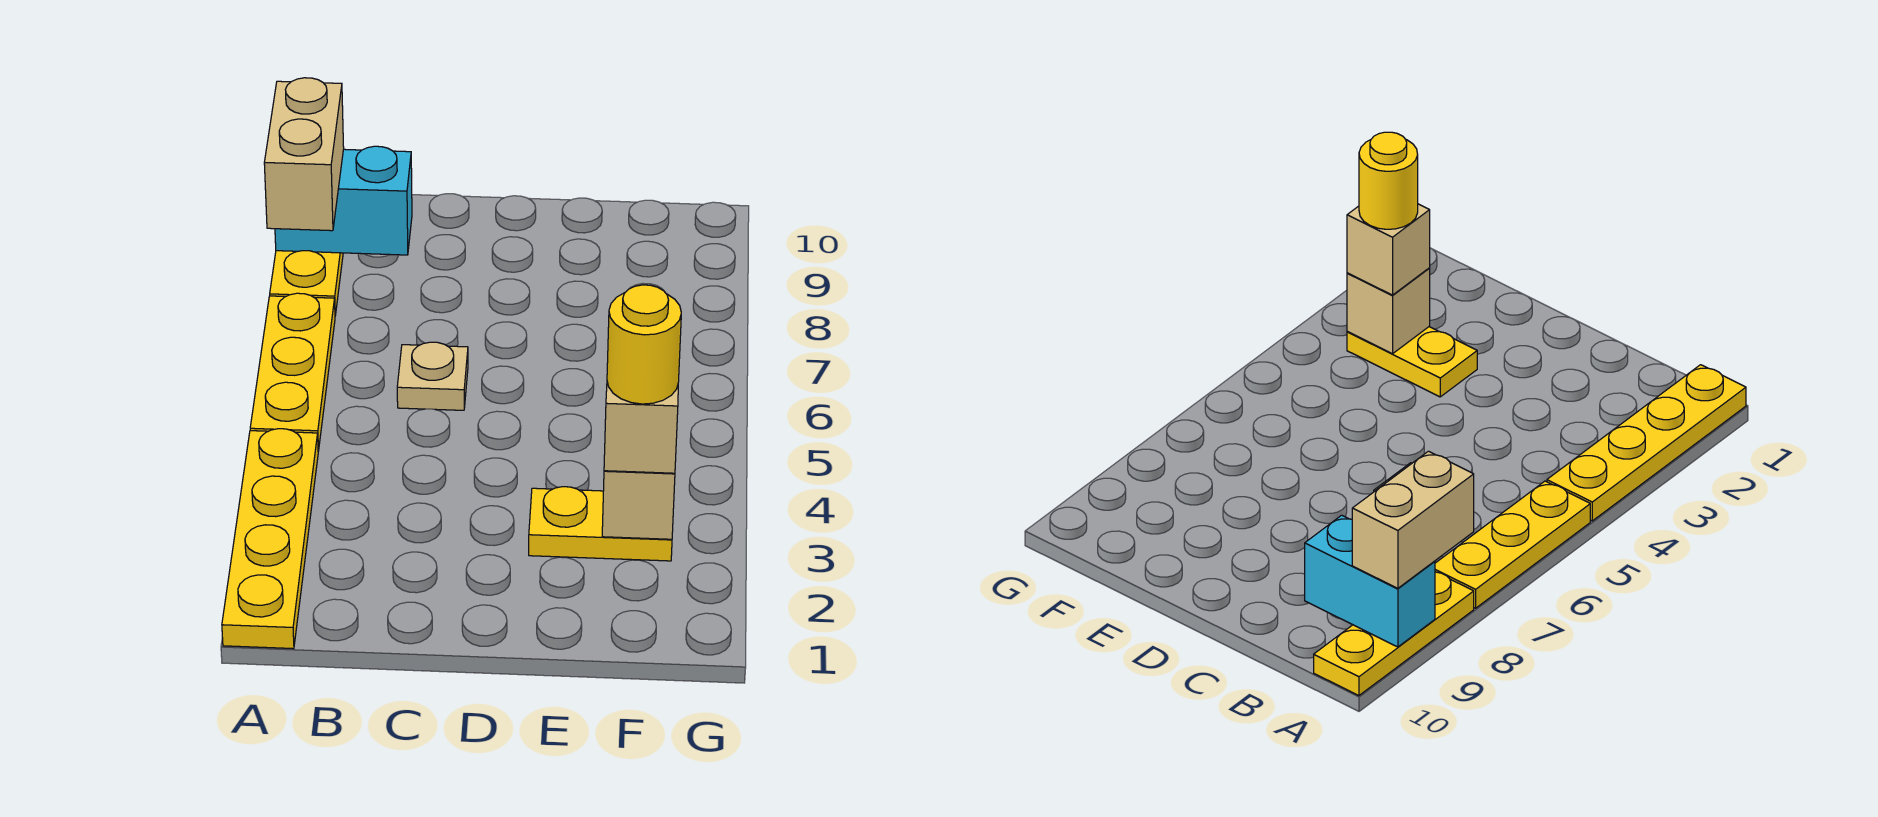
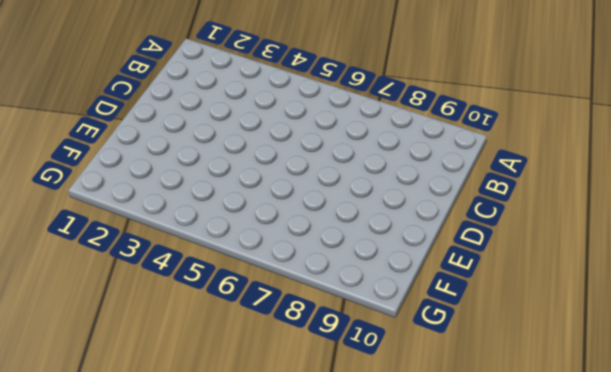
none -> yellow plate A1:A4 level 1
none -> yellow plate A5:A7 level 1

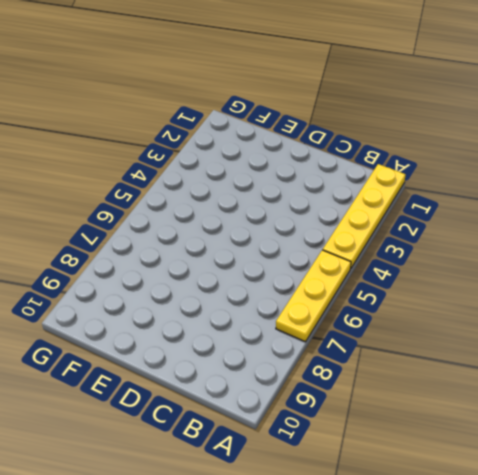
none -> yellow plate A8:A10 level 1
none -> tan plate C6 level 1

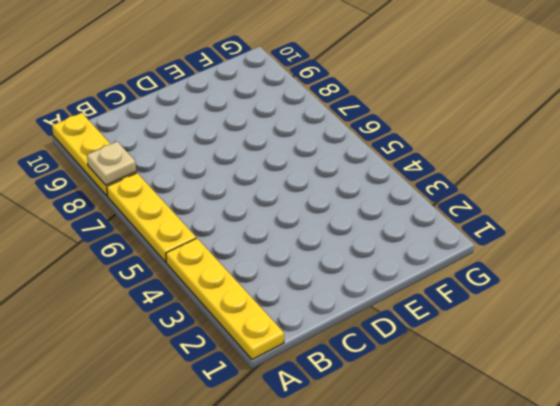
tan plate A8 level 2 -> tan plate C6 level 1
none -> yellow plate E3:F3 level 1
none -> cyan brick A9:B9 level 2

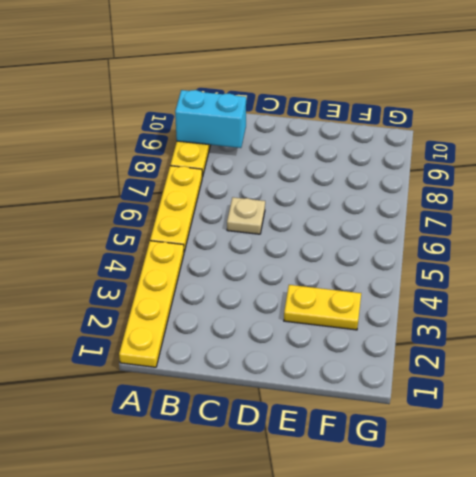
none -> tan brick F3 level 2
none -> tan brick A8:A9 level 3

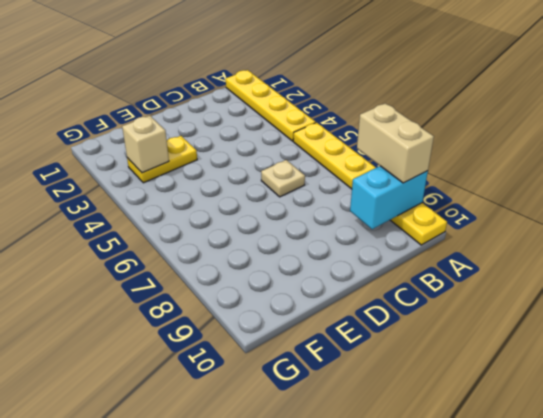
none -> tan brick F3 level 3
none -> yellow round brick F3 level 4

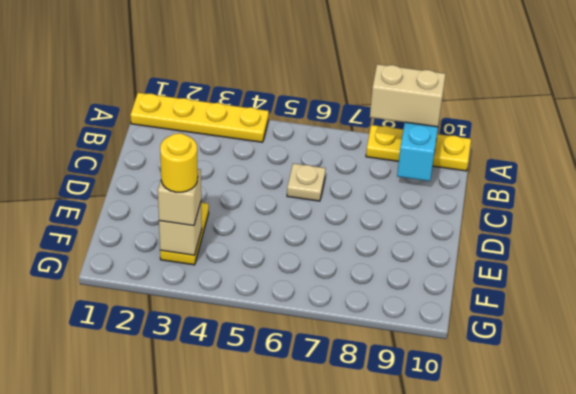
none -> yellow plate A5:A7 level 1

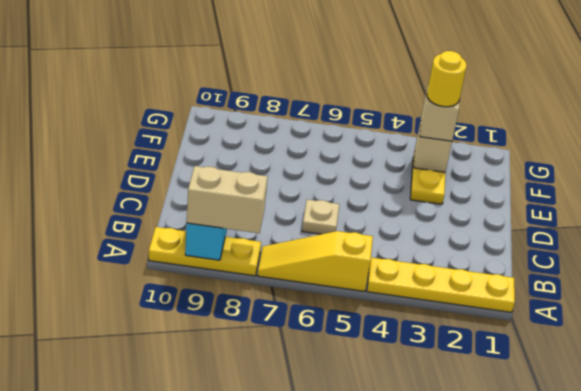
yellow slope A5:A7 level 1 top 5 -> yellow plate A5:A7 level 1

